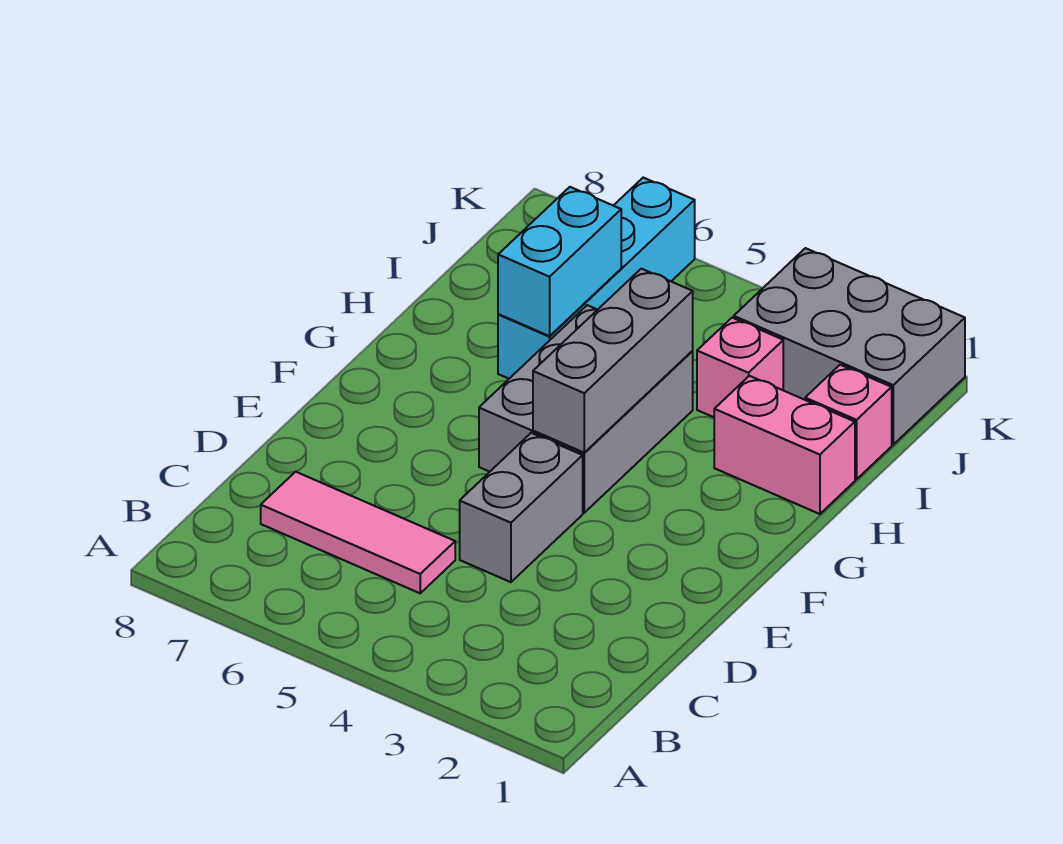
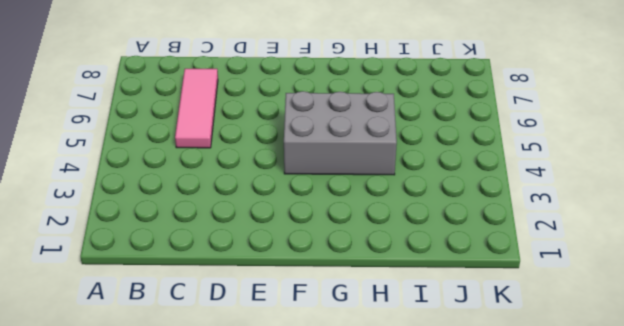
none -> grey brick D4:E4 level 1
none -> pink brick H1:H2 level 1

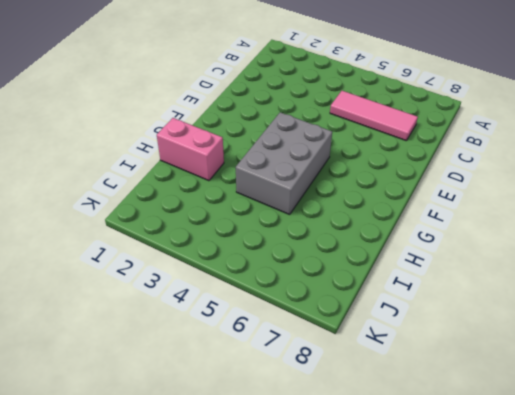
none -> grey brick D4:E4 level 1
none -> cyan brick H6:K6 level 1

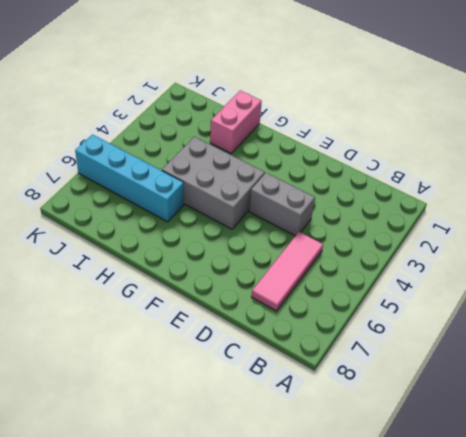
none -> pink brick I1 level 1
none -> pink brick I3 level 1

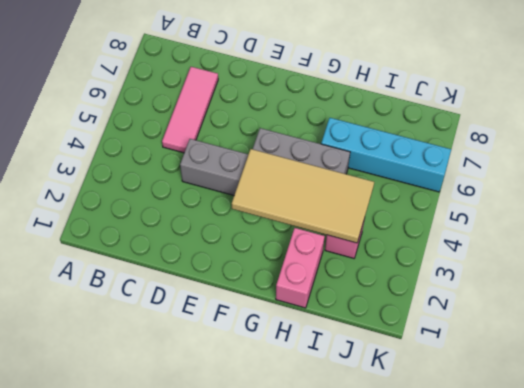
tan tile F3:I4 level 2 -> grey brick F4:H4 level 2
none -> pink brick I1 level 1
none -> grey brick J1:K3 level 1

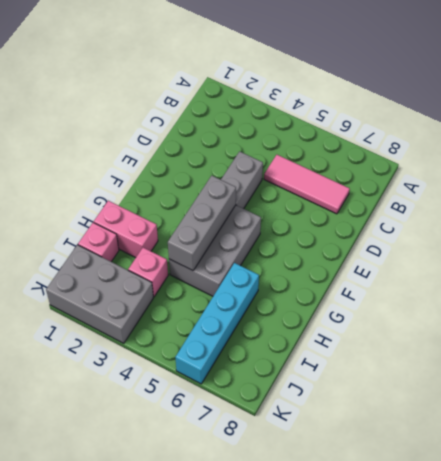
none -> cyan brick H6:I6 level 2

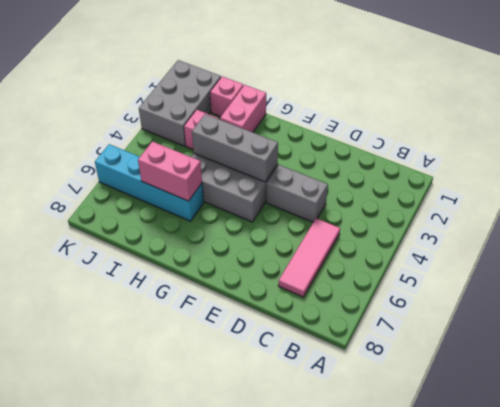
pink brick H6:I6 level 2 -> cyan brick H6:I6 level 2

